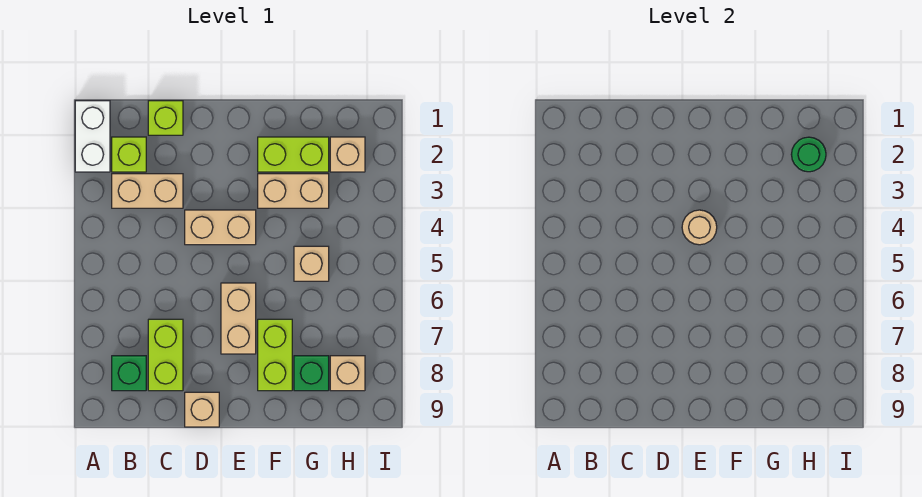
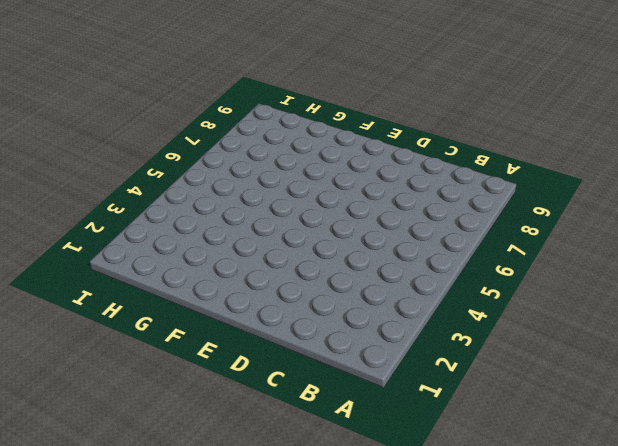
none -> white brick A1:A2 level 1
none -> lime brick B2 level 1
none -> tan brick B3:C3 level 1

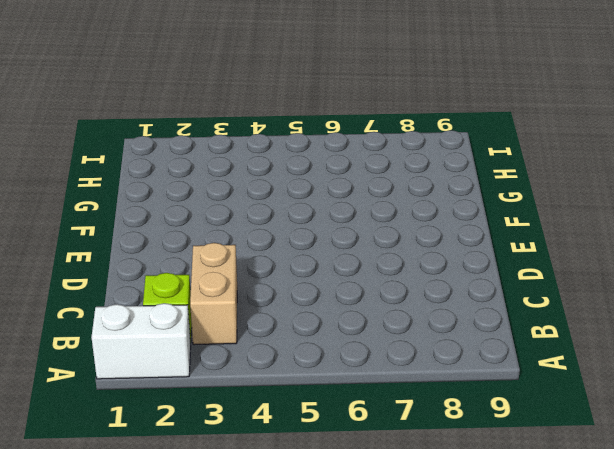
none -> green brick B8 level 1
none -> lime brick C1 level 1
none -> lime brick C7:C8 level 1

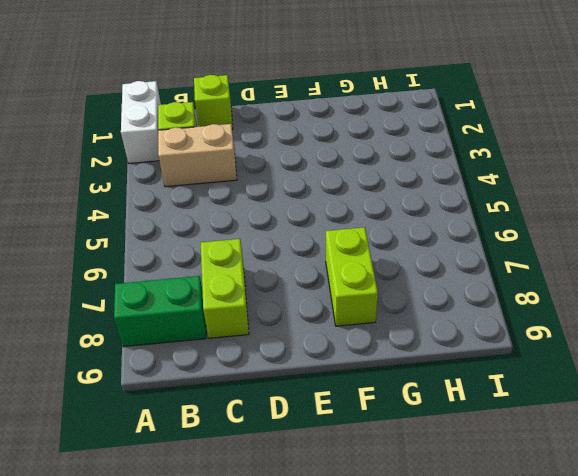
green brick A8:B8 level 1 -> green brick B8 level 1
none -> tan brick D4:E4 level 1
none -> tan brick D9 level 1
none -> tan brick E6:E7 level 1

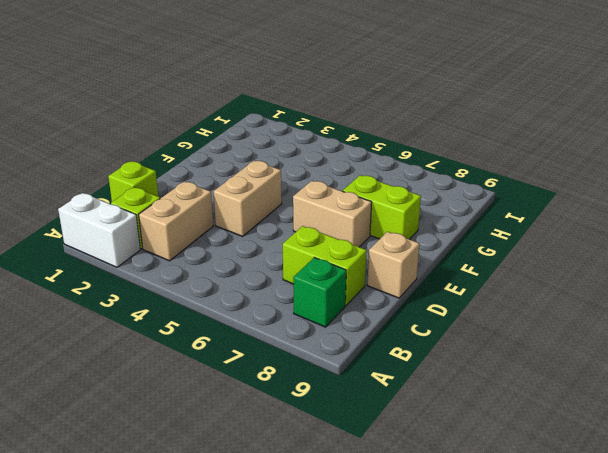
none -> lime brick F2:G2 level 1
none -> tan brick F3:G3 level 1
none -> tan brick G5 level 1

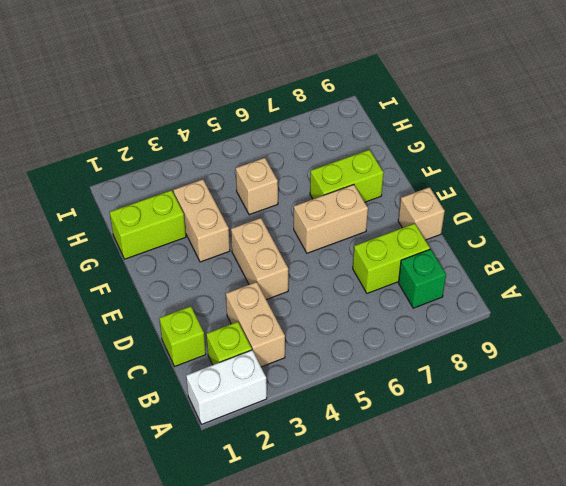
lime brick G1:G2 level 1 -> lime brick F2:G2 level 1
none -> green brick G8 level 1
none -> tan brick H2 level 1
none -> tan brick H8 level 1

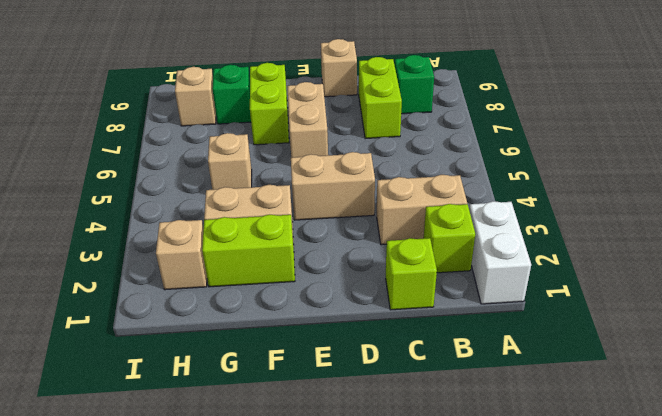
none -> tan round brick E4 level 2
none -> green round brick H2 level 2

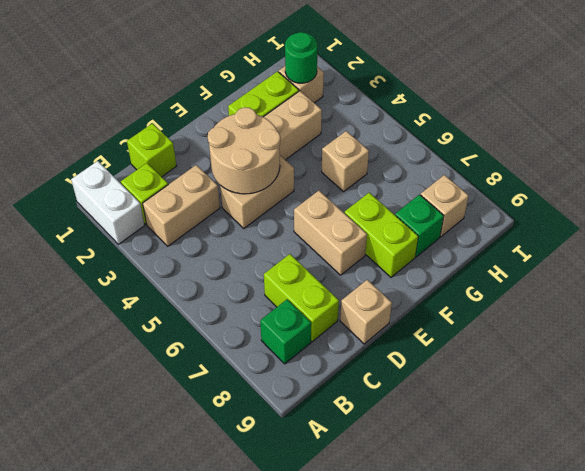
tan round brick D3:E4 level 2 -> tan round brick E4 level 2

